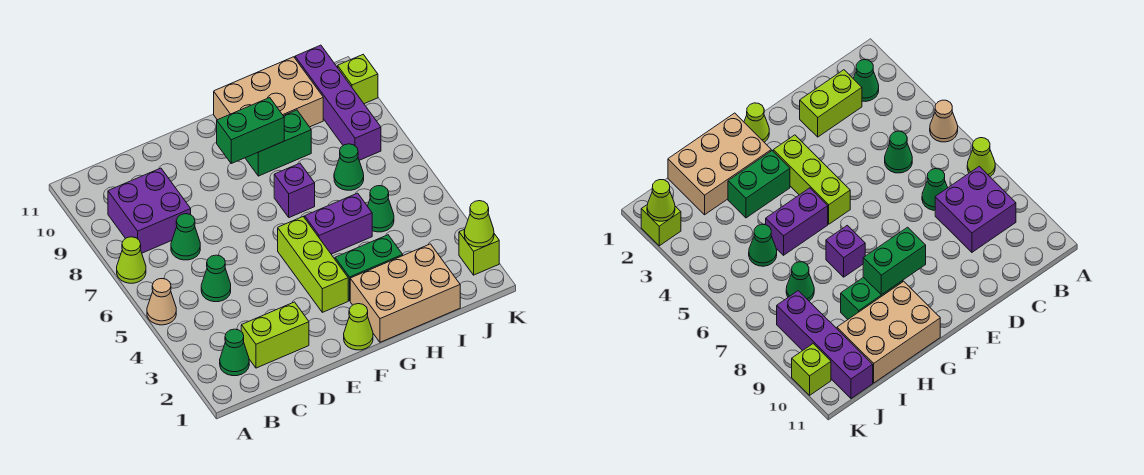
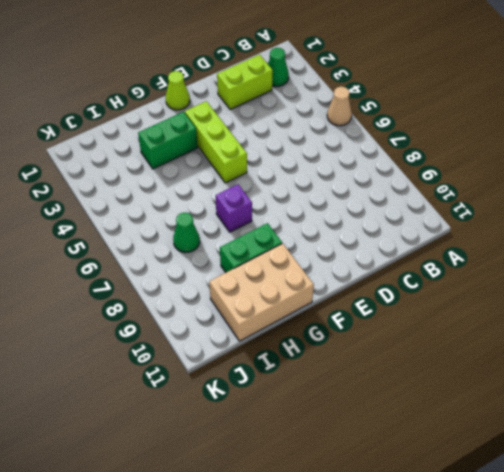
none -> lime cone A7 level 1
none -> purple brick B8:C9 level 1
none -> green cone C5 level 1

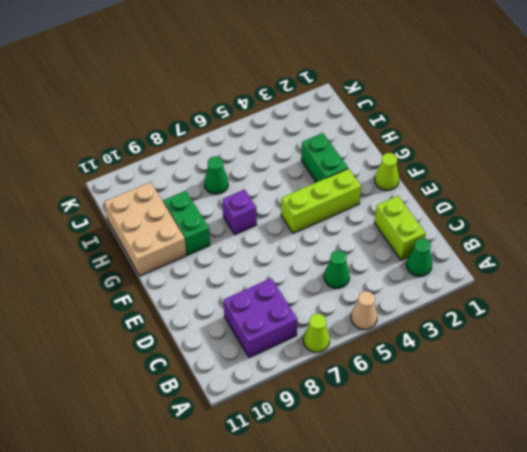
none -> green cone C7 level 1
none -> tan brick G1:I2 level 1
none -> purple brick G5:H5 level 1

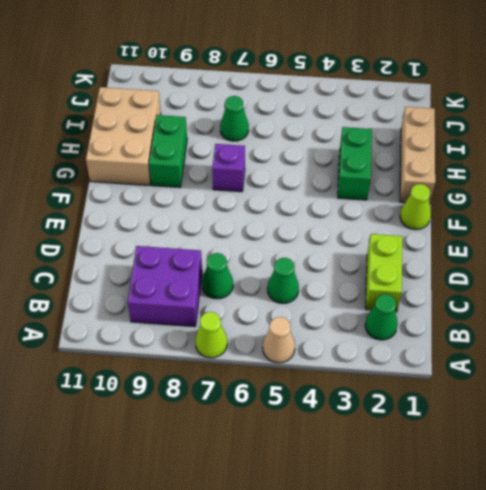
tan brick G1:I1 level 1 -> tan brick G1:I2 level 1
none -> lime brick F3:F5 level 1
none -> purple brick G5:H5 level 1
none -> green cone I5 level 1

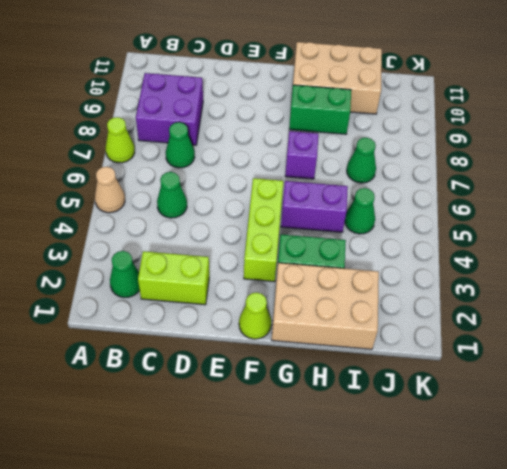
none -> purple brick J8:J11 level 1
none -> lime brick K2 level 1
none -> lime brick K10 level 1

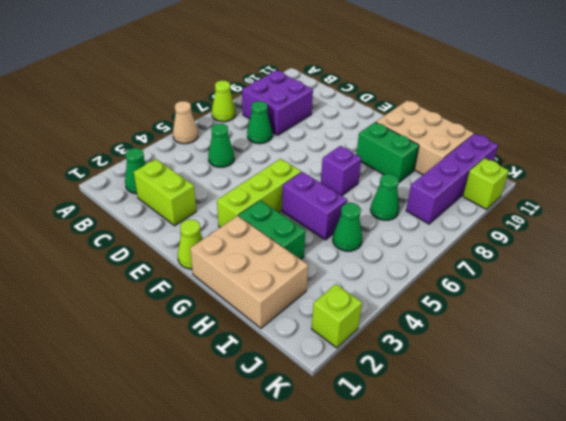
none -> green brick F9:G9 level 2
none -> lime cone K2 level 2

